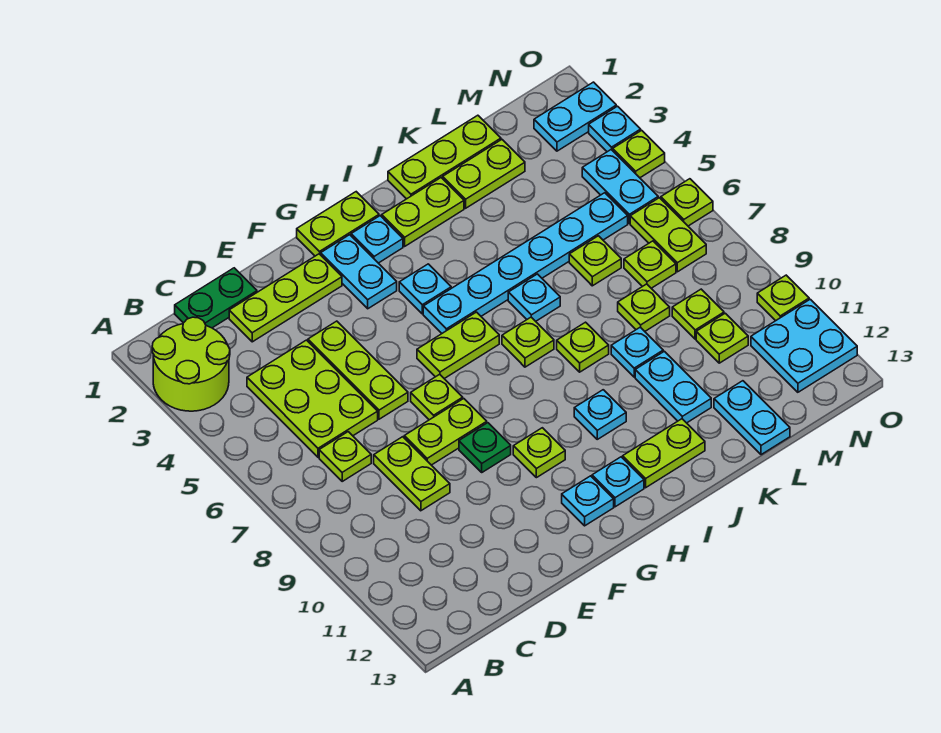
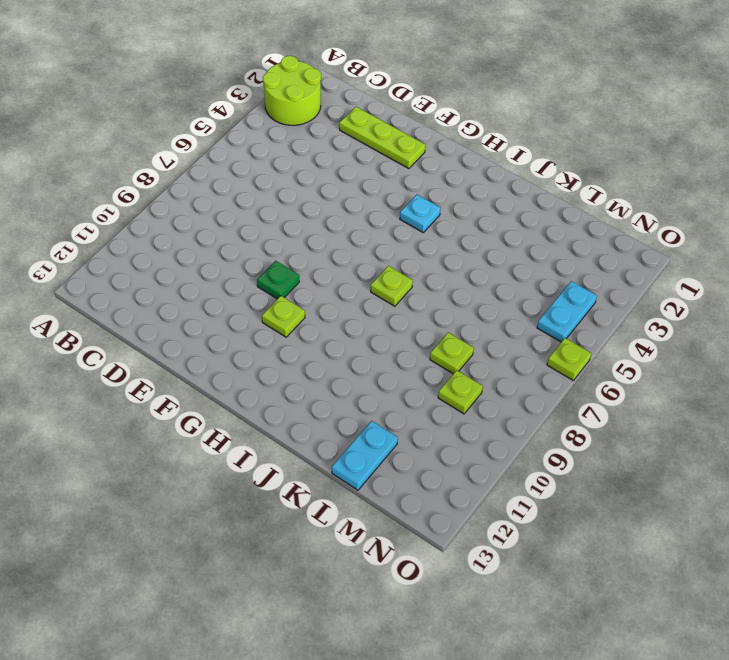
none -> green plate C1:D1 level 1
none -> lime plate C4:D6 level 1
none -> lime plate C7 level 1
none -> lime plate D8:D9 level 1

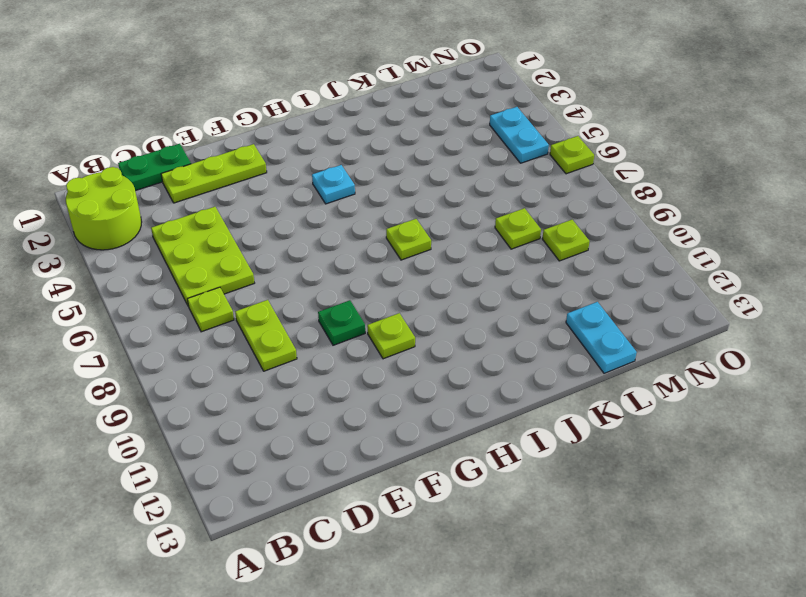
none -> lime plate E4:E6 level 1
none -> lime plate E8:F8 level 1
none -> lime plate F7 level 1
none -> lime plate G1:H1 level 1

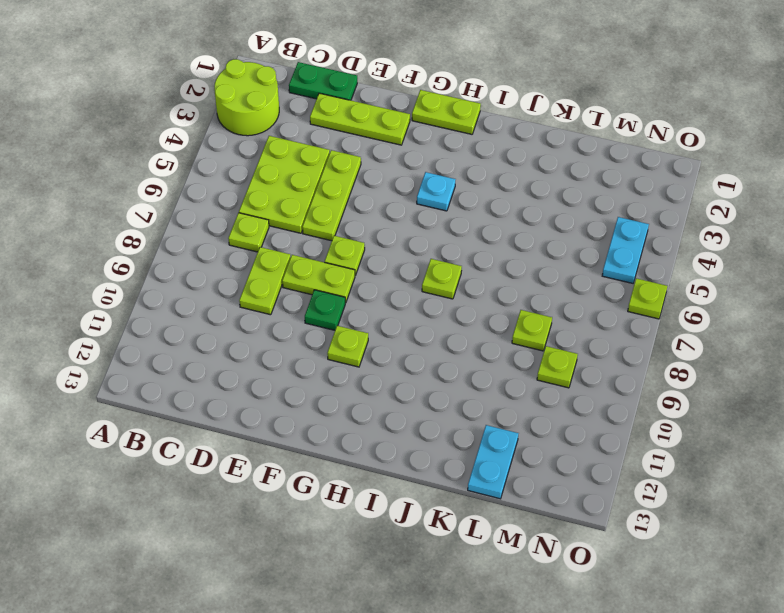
none -> cyan plate G2:G3 level 1
none -> lime plate G6:H6 level 1
none -> cyan plate G12 level 1
none -> cyan plate H2 level 1

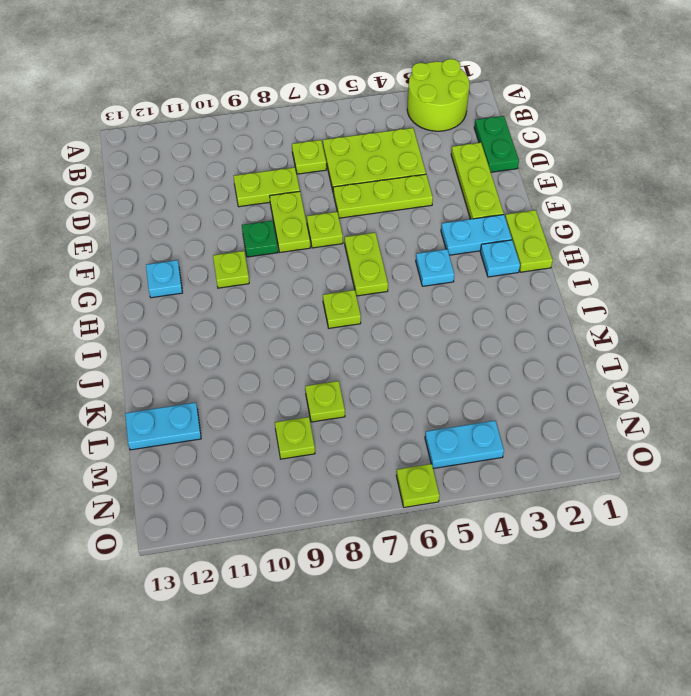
none -> cyan plate H5:M5 level 1
none -> cyan plate H12 level 1
none -> lime plate I2:J2 level 1
none -> cyan plate I10 level 1

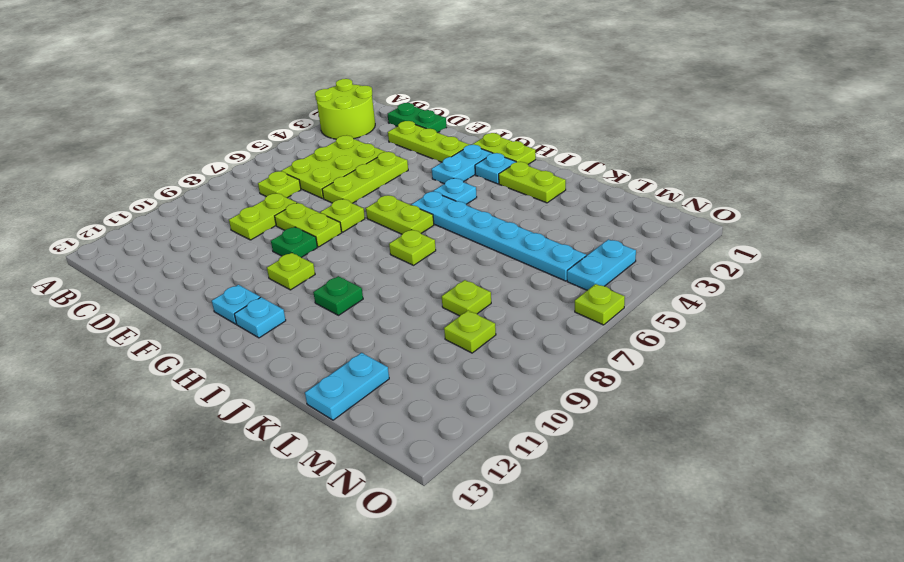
green plate I10 level 1 -> cyan plate I10 level 1
none -> lime plate I12:J12 level 1
none -> lime plate J1:L1 level 1
none -> cyan plate J6 level 1
none -> lime plate J8 level 1

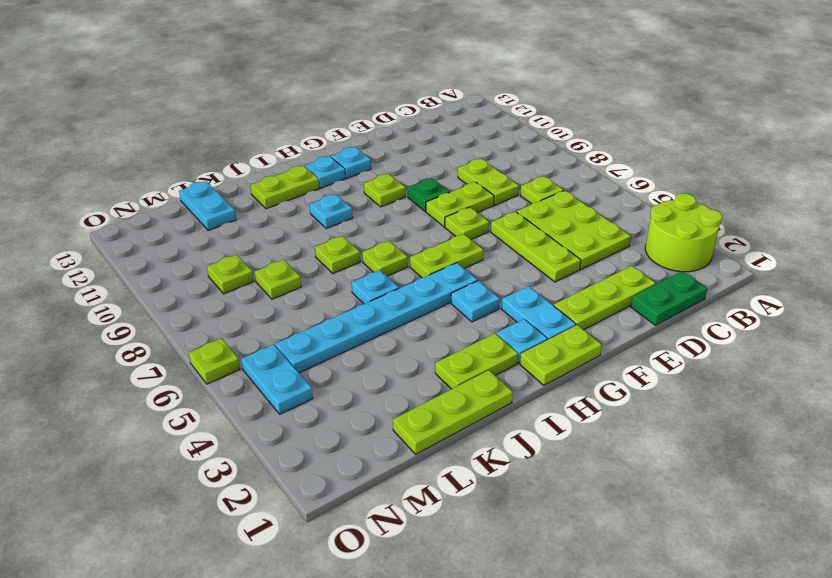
none -> lime plate K2:L2 level 1
none -> cyan plate K9 level 1
none -> cyan plate K10:K11 level 1
none -> lime plate L6 level 1

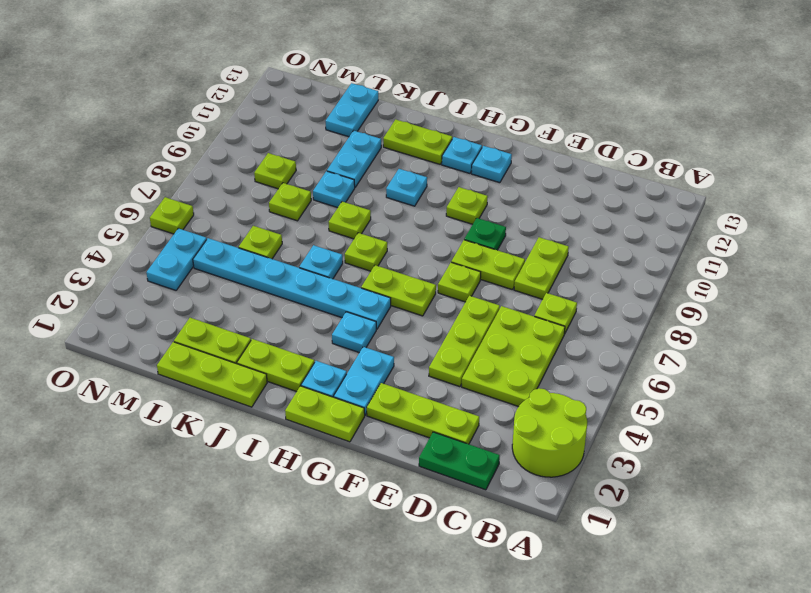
none -> lime plate M7 level 1
none -> lime plate M10 level 1
none -> cyan plate N2:O2 level 1
none -> lime plate N6:N7 level 1

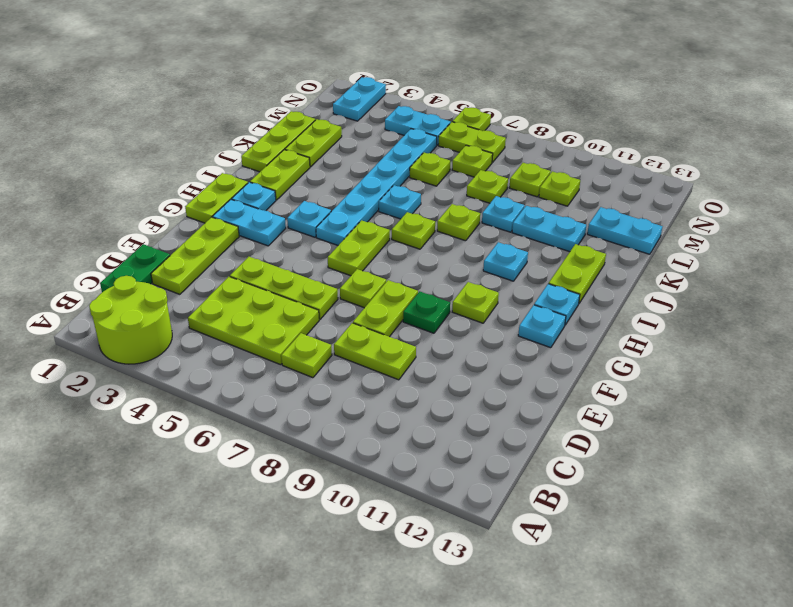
none -> cyan plate N11:O12 level 1
none -> cyan plate O3 level 1
none -> lime plate O4 level 1
none -> lime plate O10 level 1

